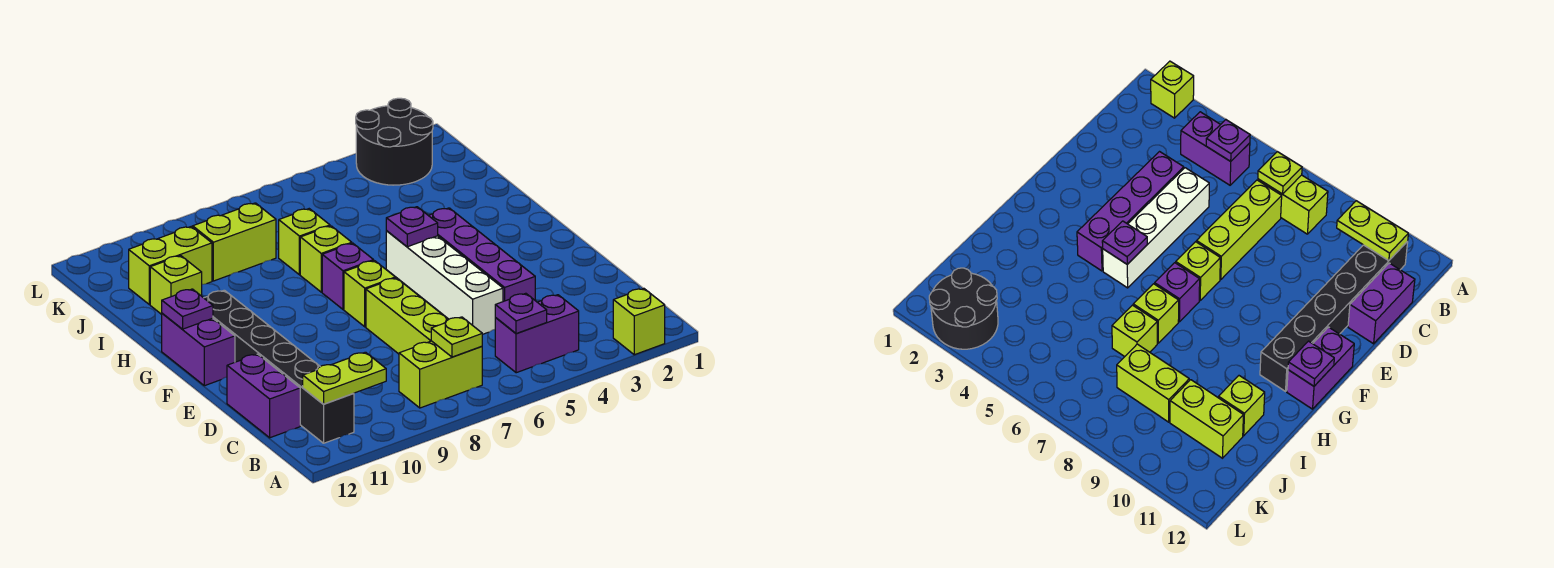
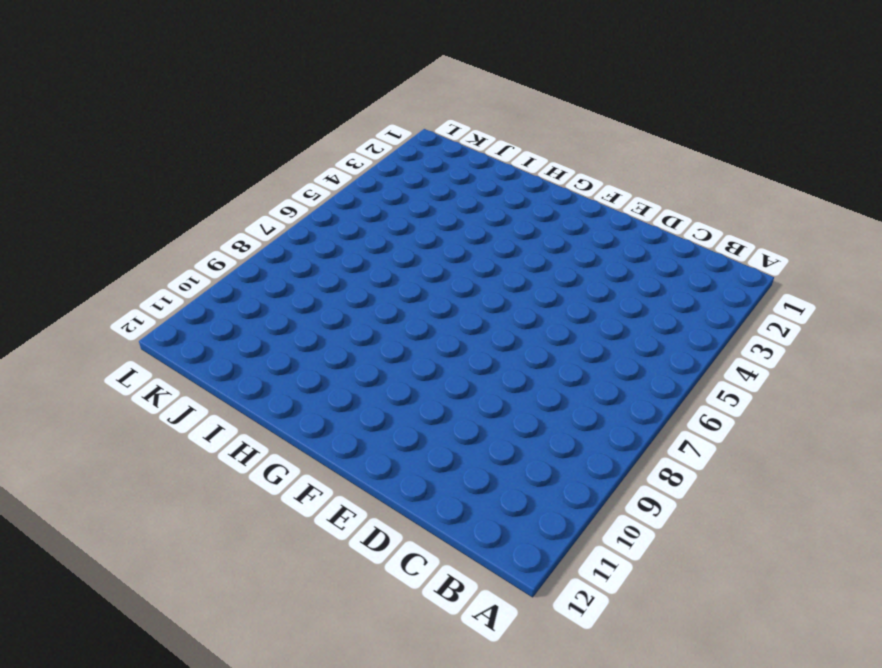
none -> lime brick A2 level 1
none -> purple brick B4:B5 level 1
none -> lime brick B7:B8 level 1

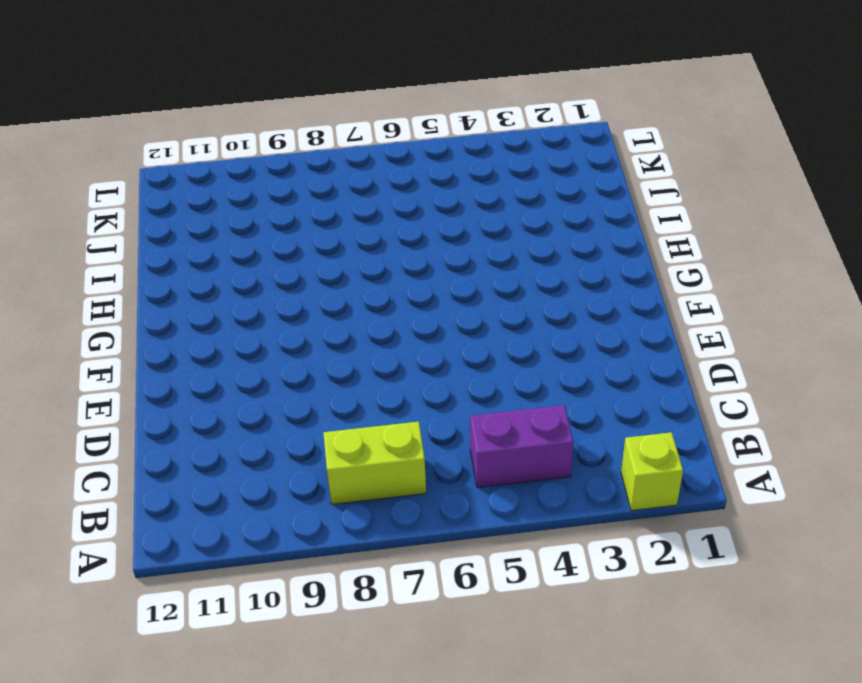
none -> black brick B11:G11 level 1
none -> lime brick C7:E7 level 1
none -> purple brick C12:D12 level 1

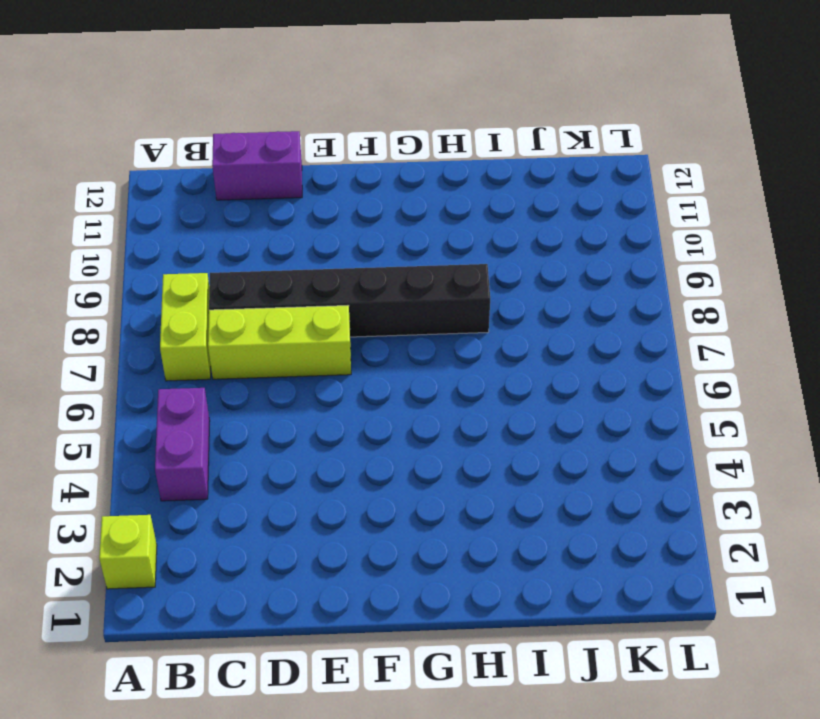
black brick C8:H8 level 1 -> black brick B11:G11 level 1
none -> purple brick D4:G4 level 1
none -> white brick D5:G5 level 1
none -> lime brick F7 level 1

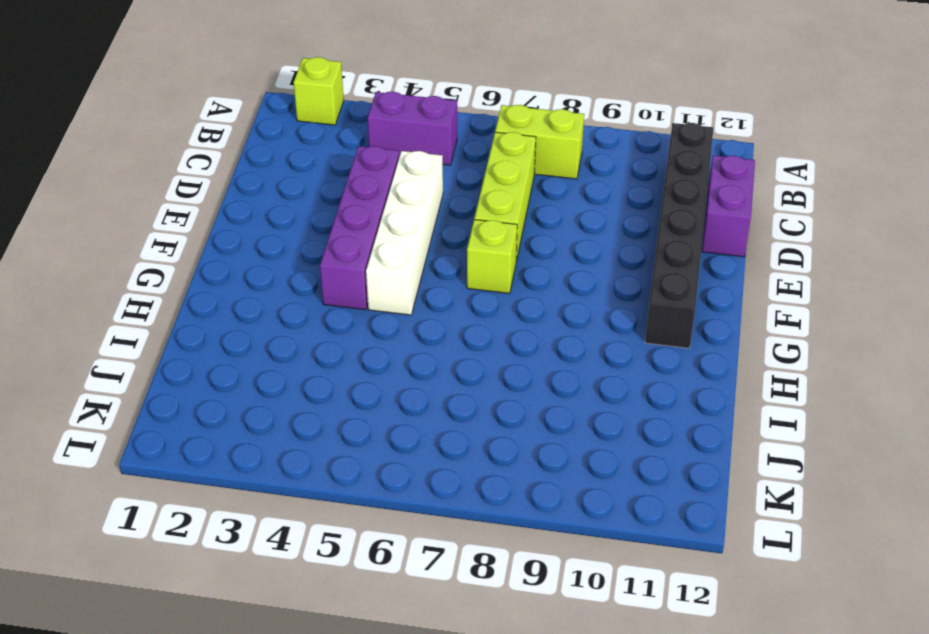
none -> purple brick F12:G12 level 1
none -> purple brick G7 level 1
none -> lime brick H7 level 1

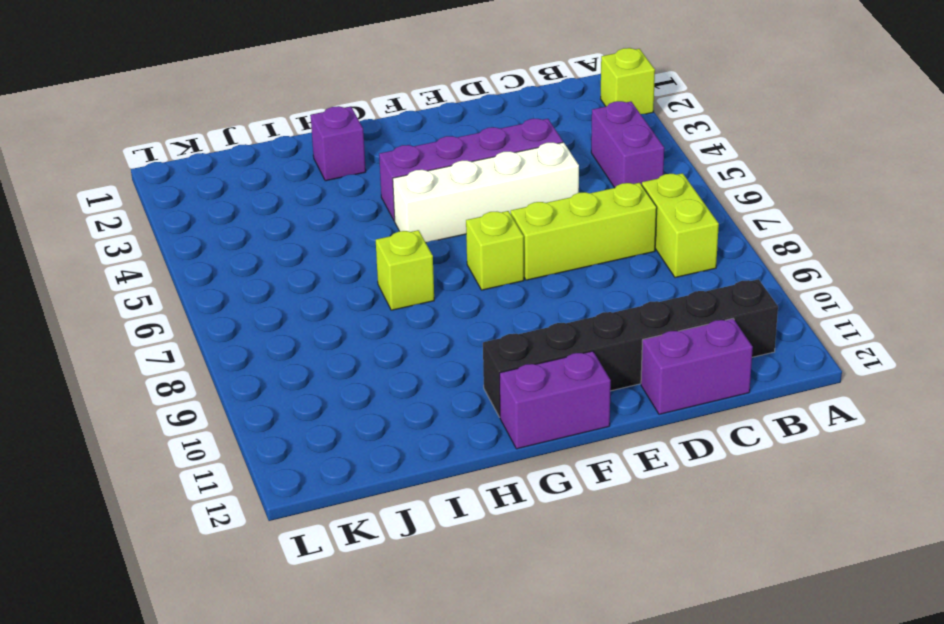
purple brick H2 level 1 -> purple brick G7 level 1
none -> lime brick I7 level 1
none -> lime brick I11 level 1
none -> lime brick J8:J9 level 1

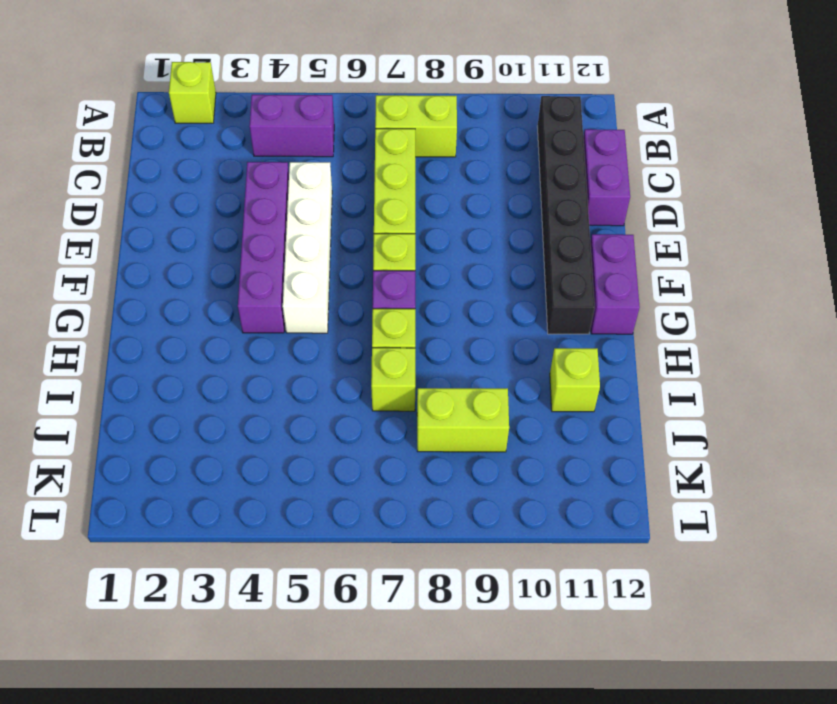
none -> lime brick J10:J11 level 1
none -> black round brick K2:L3 level 1
none -> purple plate B5 level 2

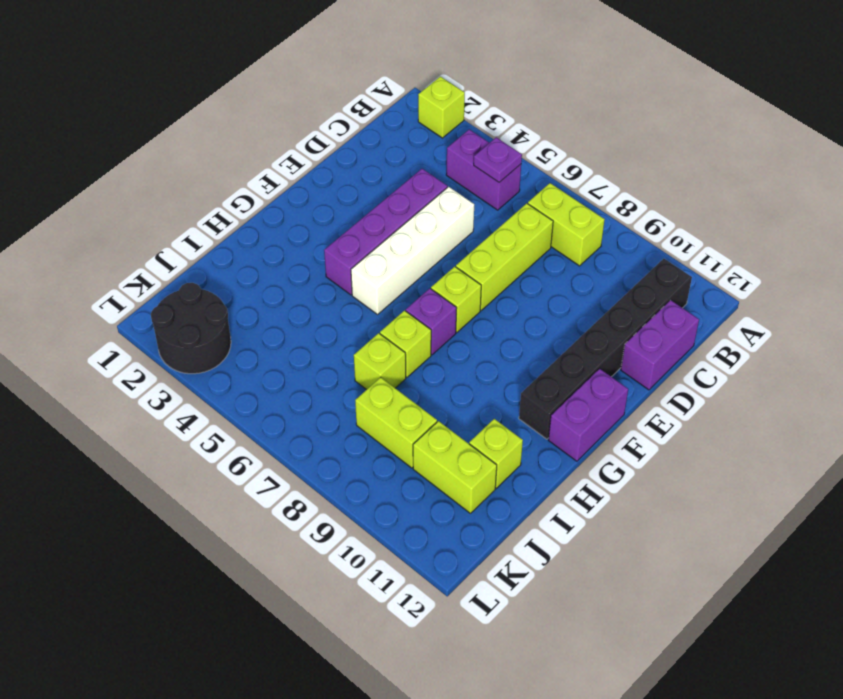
none -> lime plate B7 level 2
none -> lime plate B10:B11 level 2
none -> purple plate G5 level 2

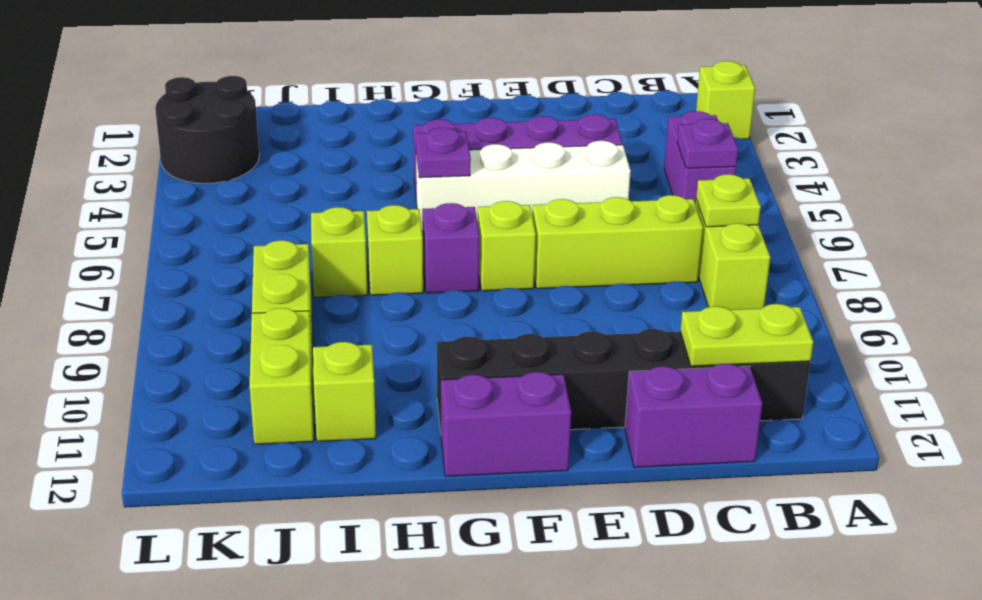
lime plate B11:C11 level 2 -> lime plate B10:B11 level 2
none -> purple plate G12 level 2

